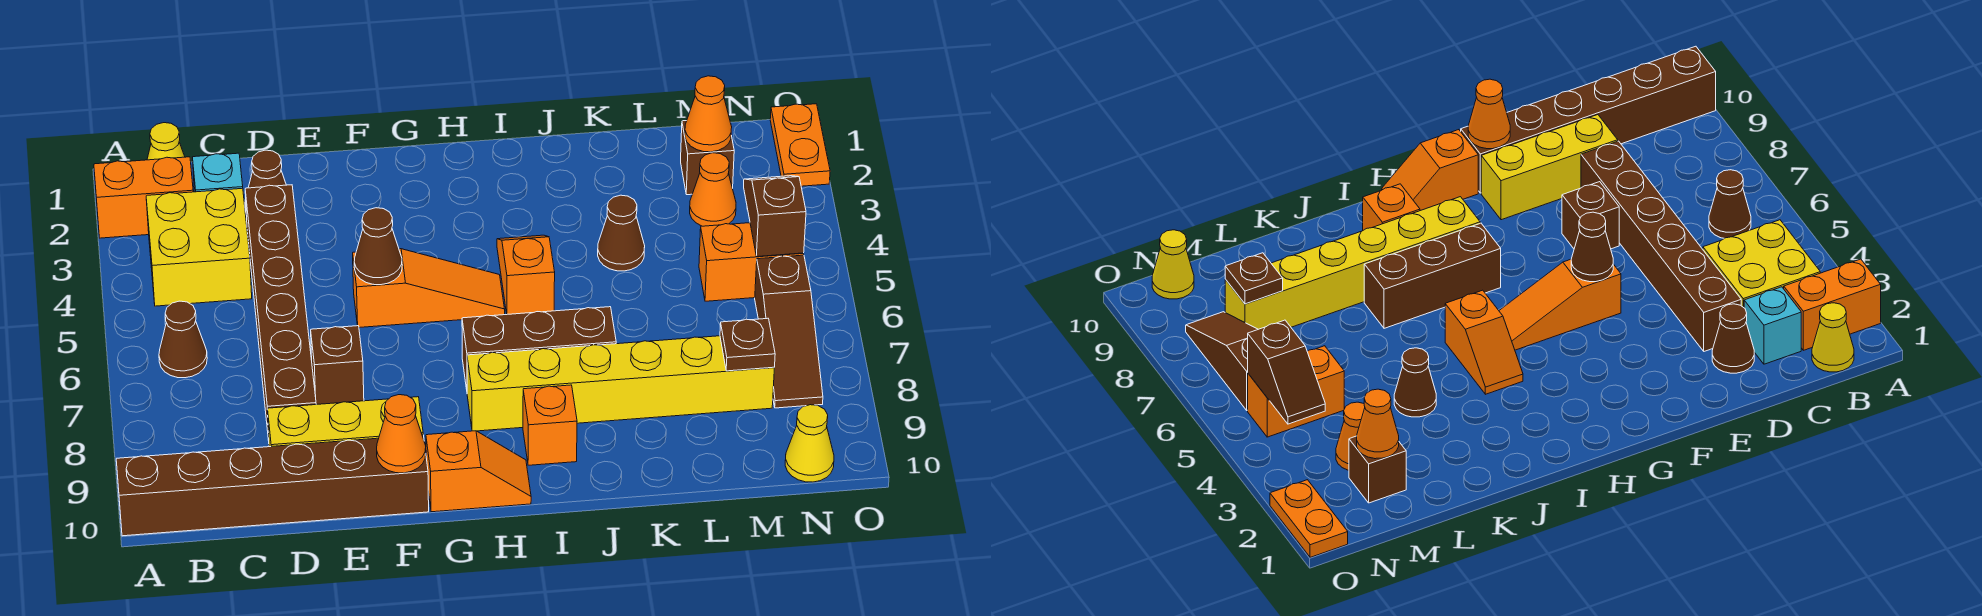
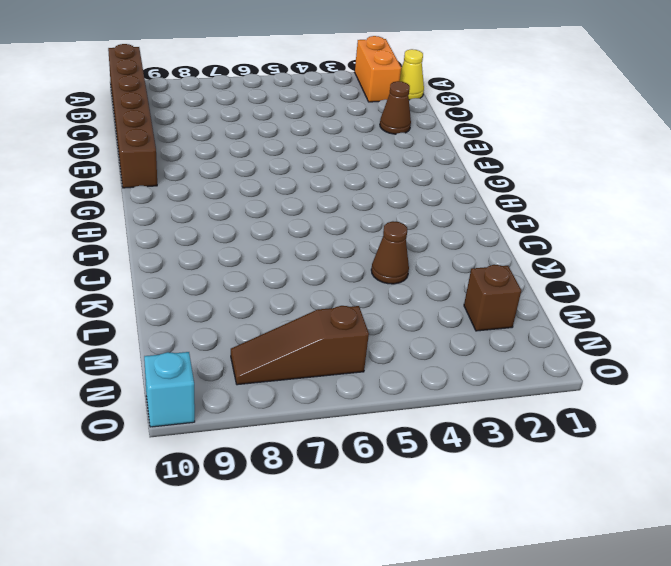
cyan brick O10 level 1 -> cyan brick C2 level 1
none -> yellow brick B3:C4 level 1
none -> brown cone B6 level 1
none -> brown brick D3:D8 level 1

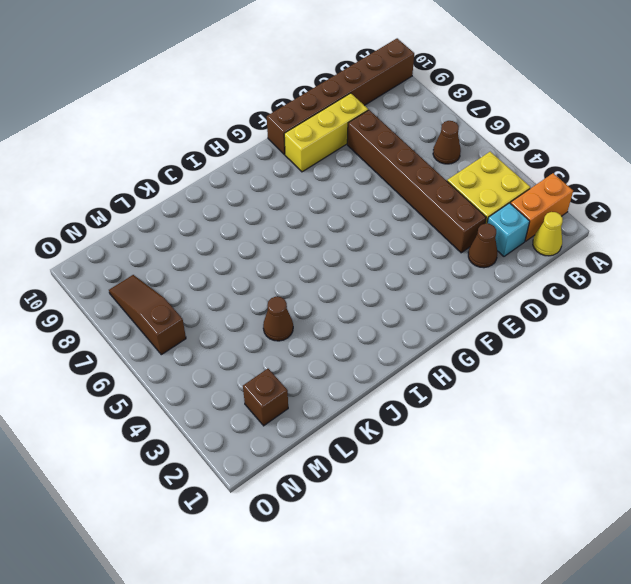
none -> brown brick E7 level 1
none -> orange slope F5:H5 level 1 top F
none -> orange slope G10:H10 level 1 top G

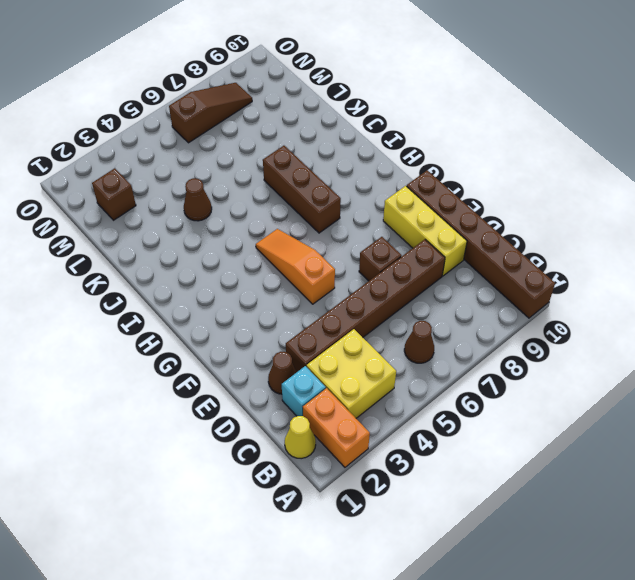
none -> orange slope G10:H10 level 1 top G
none -> yellow brick H8:M8 level 1
none -> orange slope I4:I5 level 1 top 5

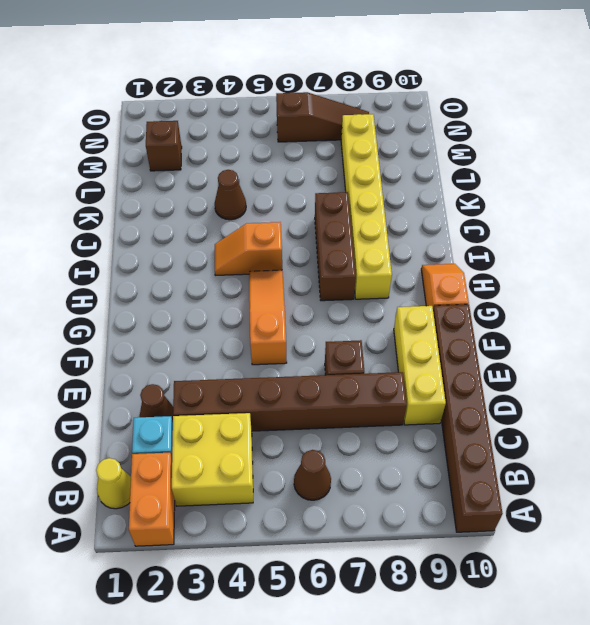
none -> orange brick I9 level 1
none -> orange cone M3 level 1
none -> orange brick M5:N5 level 1

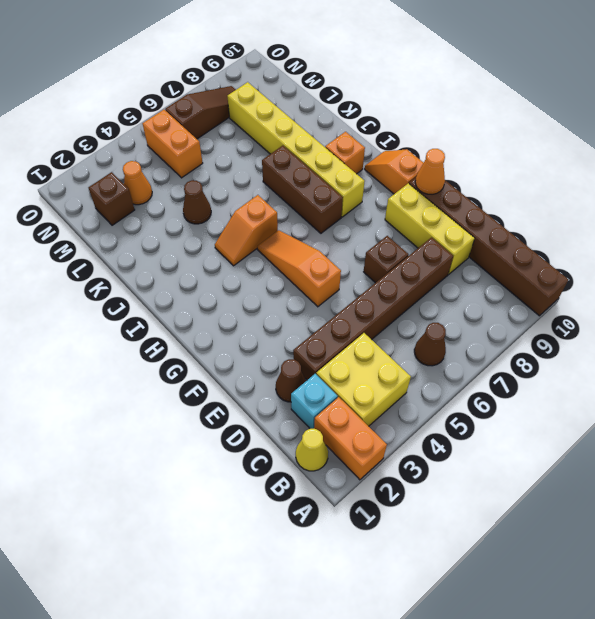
none -> yellow cone N10 level 1
none -> orange plate O1:O2 level 1
none -> brown cone F5 level 2

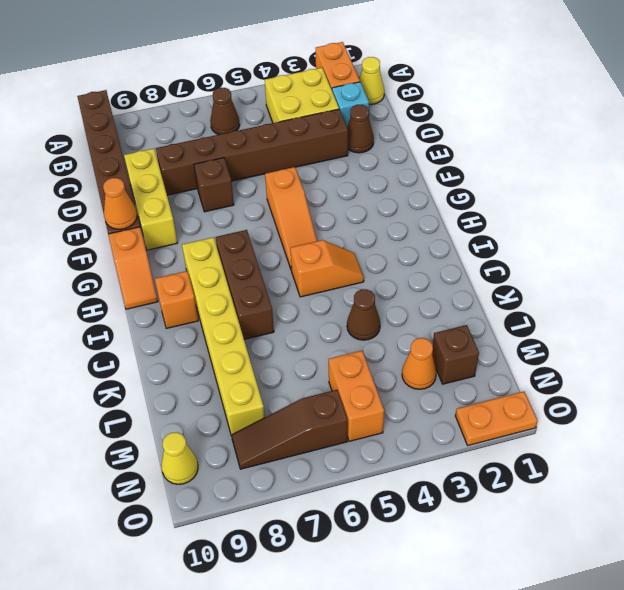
none -> brown cone F5 level 2
none -> orange cone M2 level 2
none -> brown plate M8 level 2

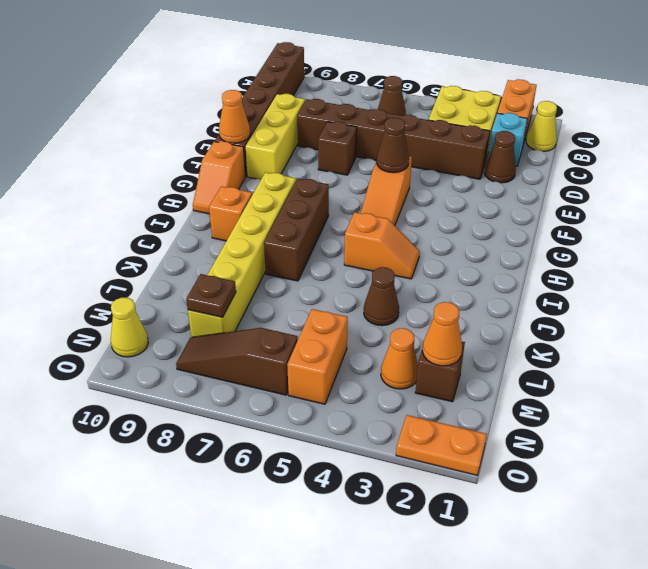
none -> brown slope N4:N5 level 2 top 5

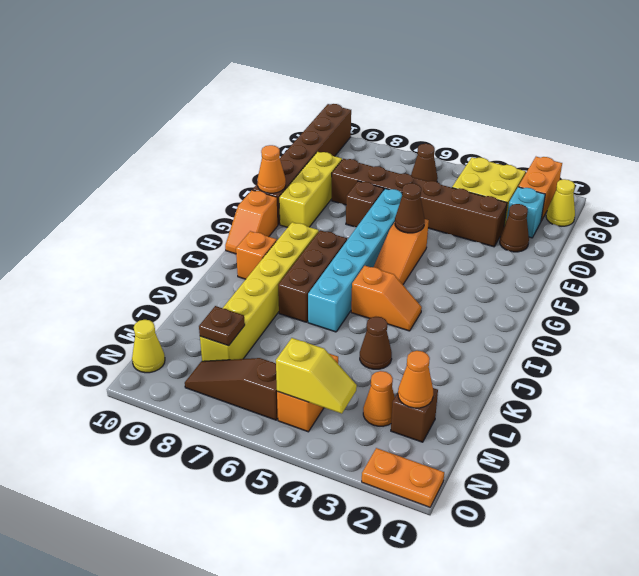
cyan brick E6:J6 level 1 -> none
yellow slope N4:N5 level 2 top 5 -> brown slope N4:N5 level 2 top 5

